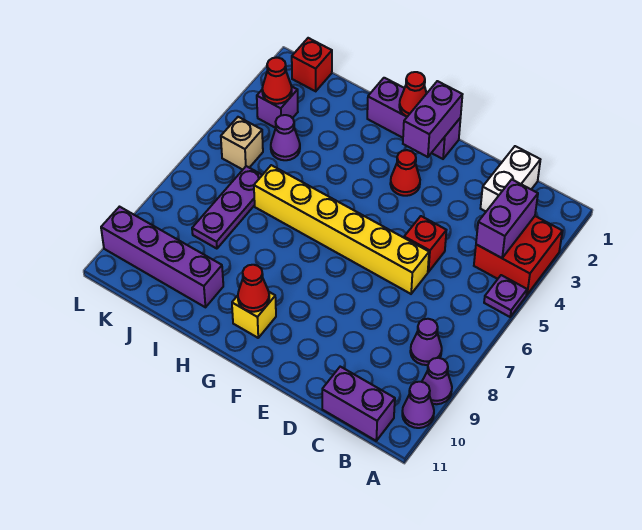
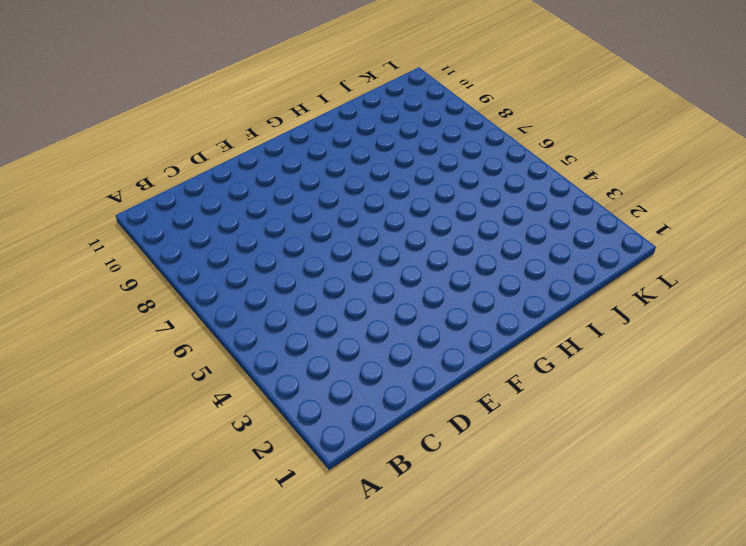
none -> red brick A3:B4 level 1
none -> purple plate A5 level 1
none -> purple cone A9 level 1

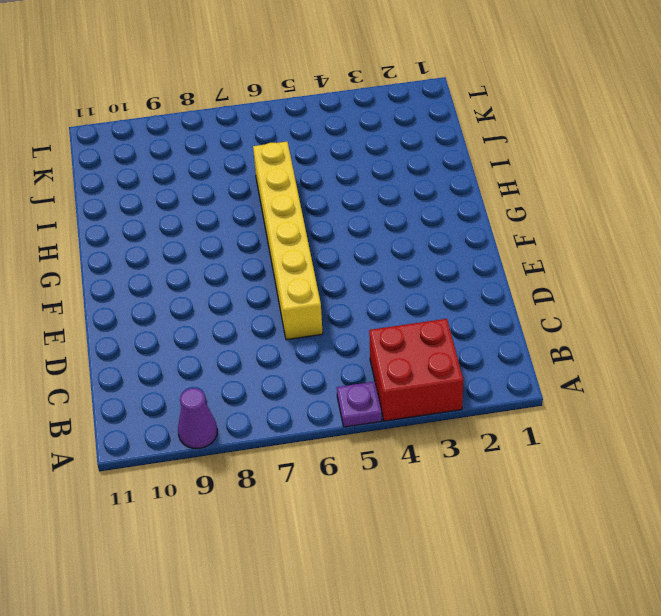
none -> purple cone A10 level 1
none -> purple cone B8 level 1
none -> purple brick B11:C11 level 1

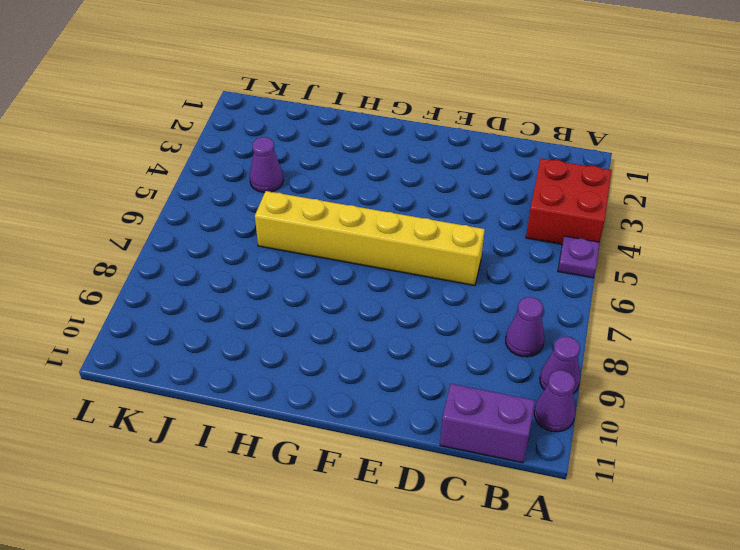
none -> white brick C1:C2 level 1
none -> red brick D5 level 1
none -> purple brick F1:H1 level 1

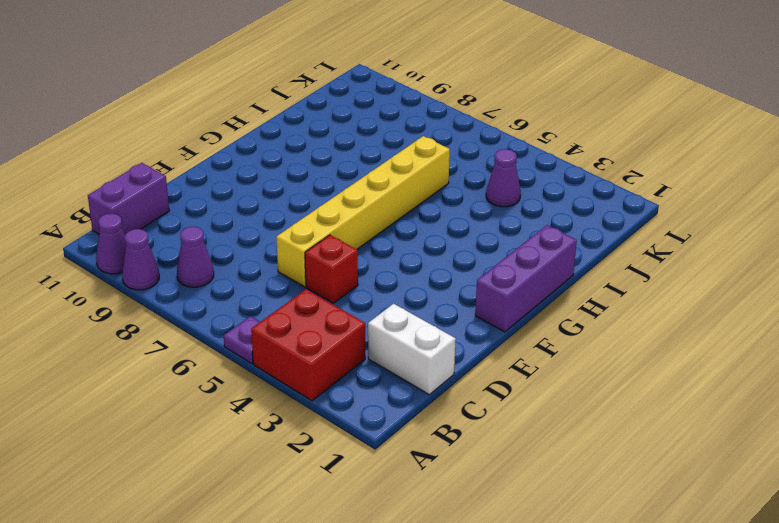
none -> red cone F3 level 1
none -> yellow brick G10 level 1
none -> purple brick I10:L10 level 1

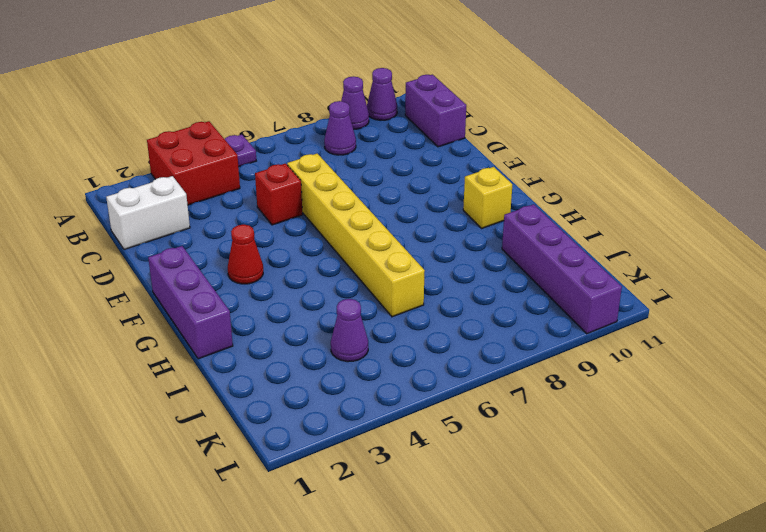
none -> purple plate J6:J8 level 1
none -> red brick K1 level 1
none -> purple brick K3 level 1

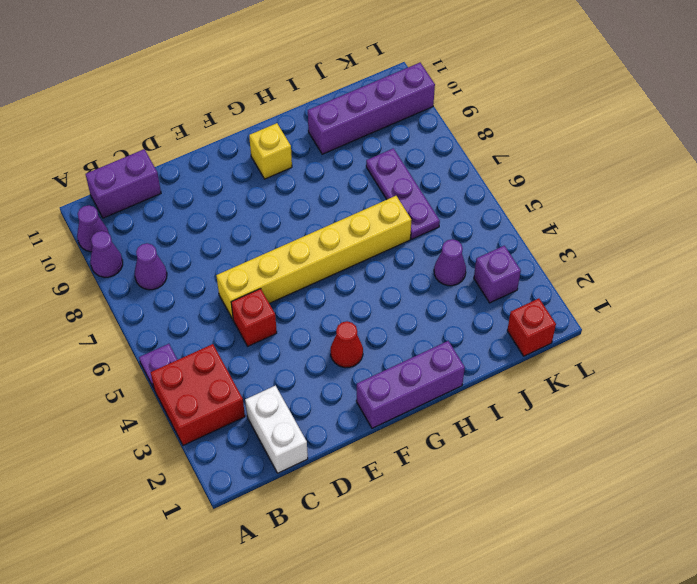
none -> tan brick K5 level 1
none -> purple brick B3:B4 level 2
none -> purple brick F1:F2 level 2

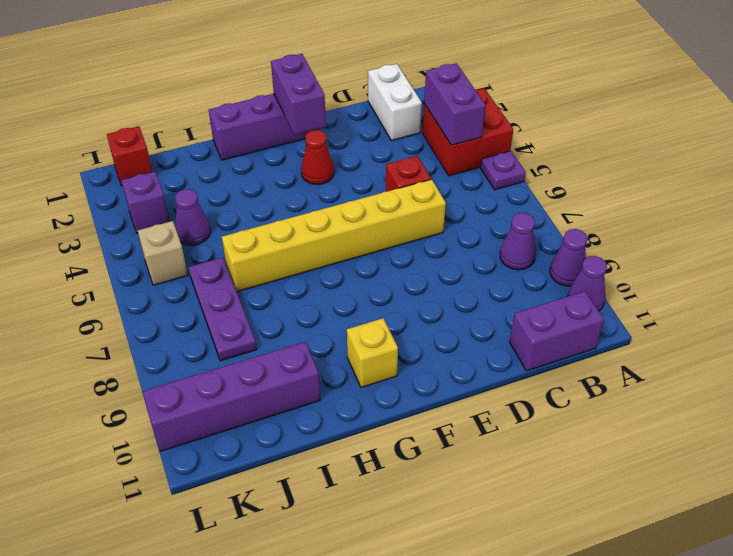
none -> red cone G1 level 2
none -> red cone G10 level 2
none -> red cone K3 level 2

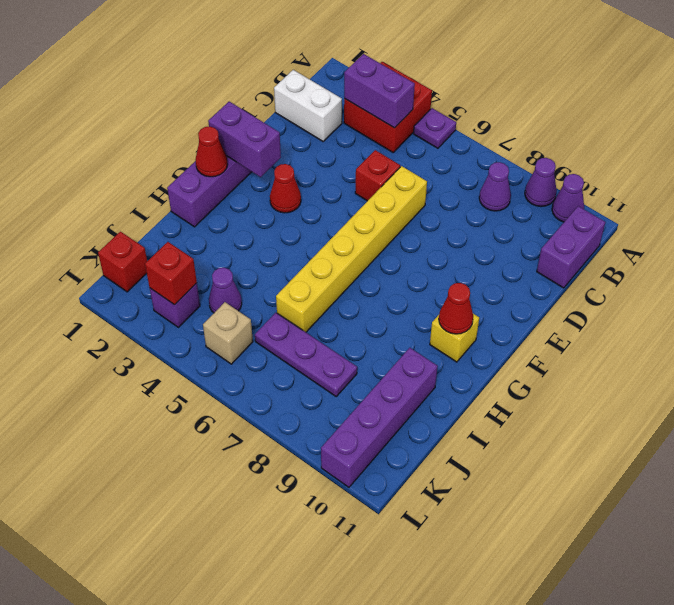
red brick K3 level 2 -> red cone K3 level 2

